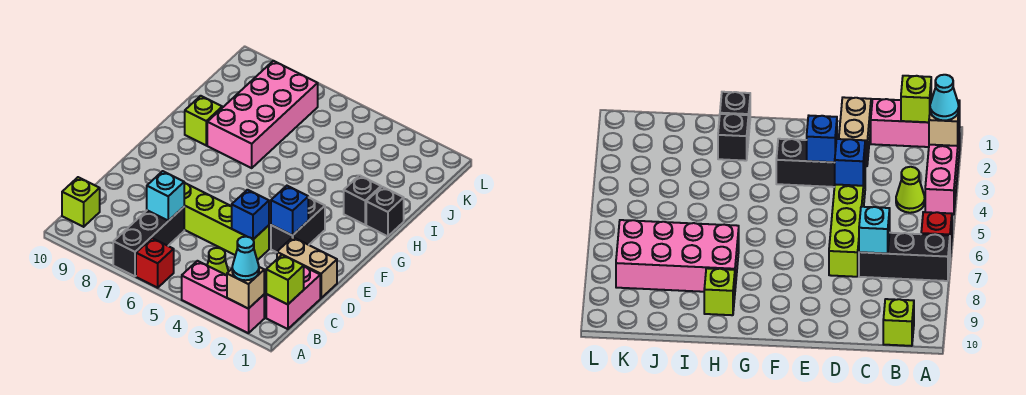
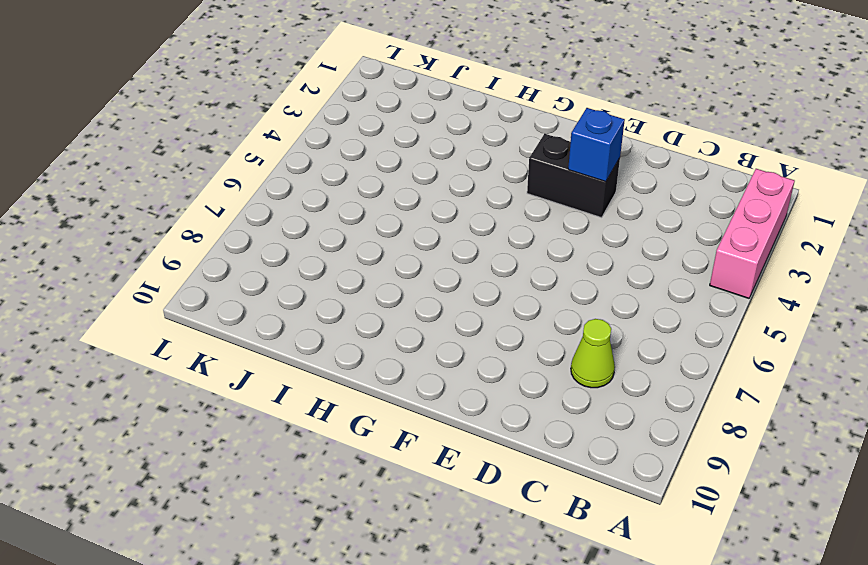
lime cone C8 level 1 -> lime cone B4 level 1
none -> red brick A6 level 1
none -> black brick A7:C7 level 1
none -> pink brick B1:C1 level 1

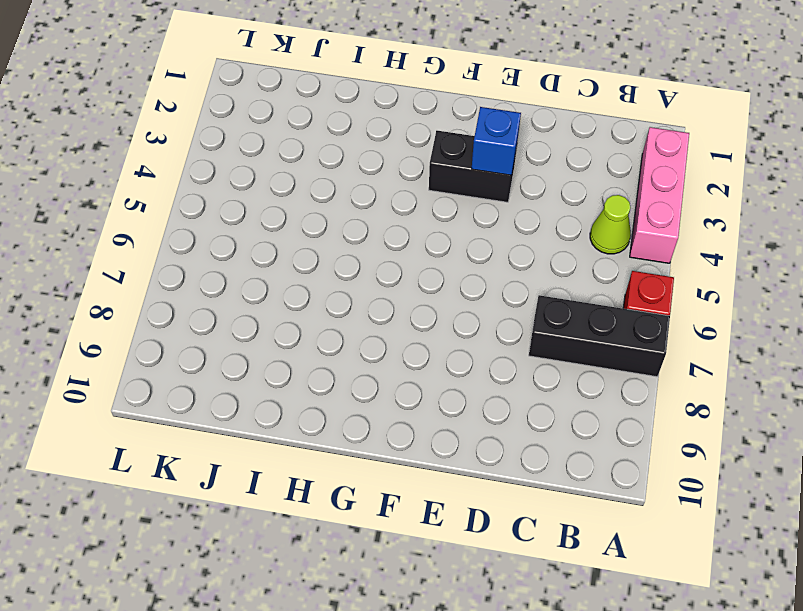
none -> pink brick B1:C1 level 1
none -> lime brick B10 level 1
none -> tan brick D1:D2 level 1

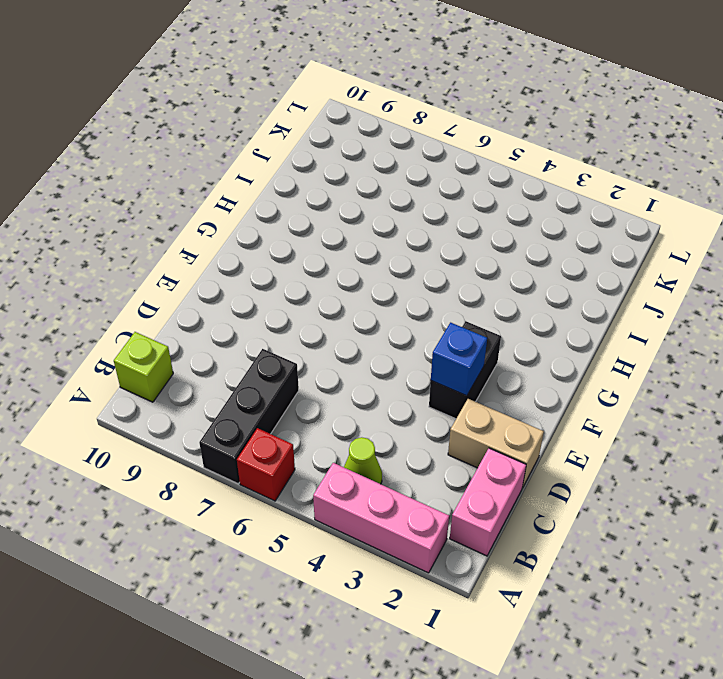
none -> lime brick D4:D7 level 1
none -> black brick H1 level 1
none -> black brick H2 level 1

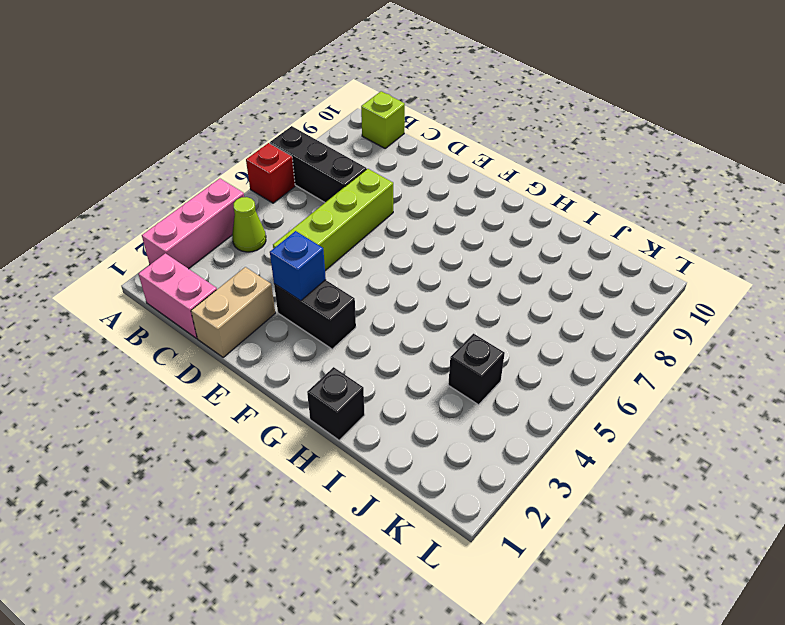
black brick J4 level 1 -> black brick H2 level 1
none -> pink brick H7:K8 level 1
none -> lime brick H9 level 1
none -> tan brick A2 level 2

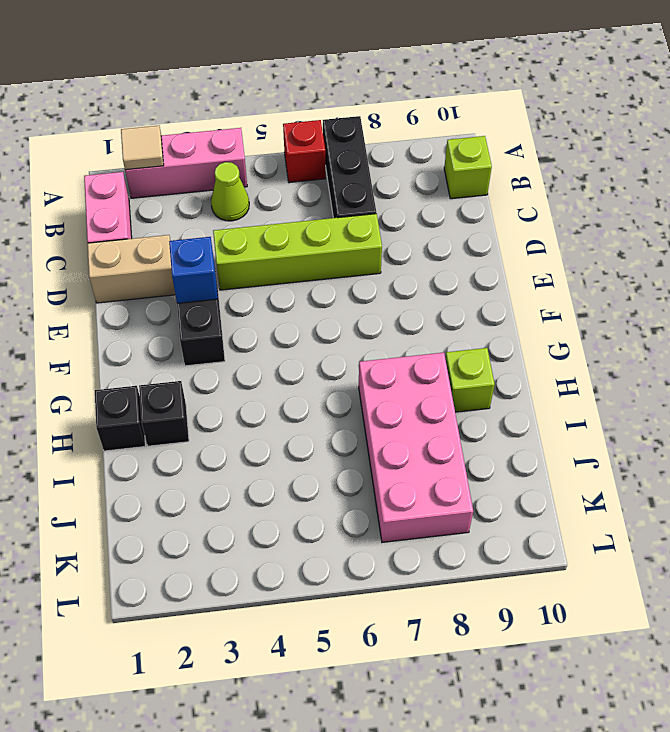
tan tile A2 level 2 -> tan brick A2 level 2
none -> lime brick B1 level 2
none -> cyan brick C7 level 2
none -> blue brick D4 level 2

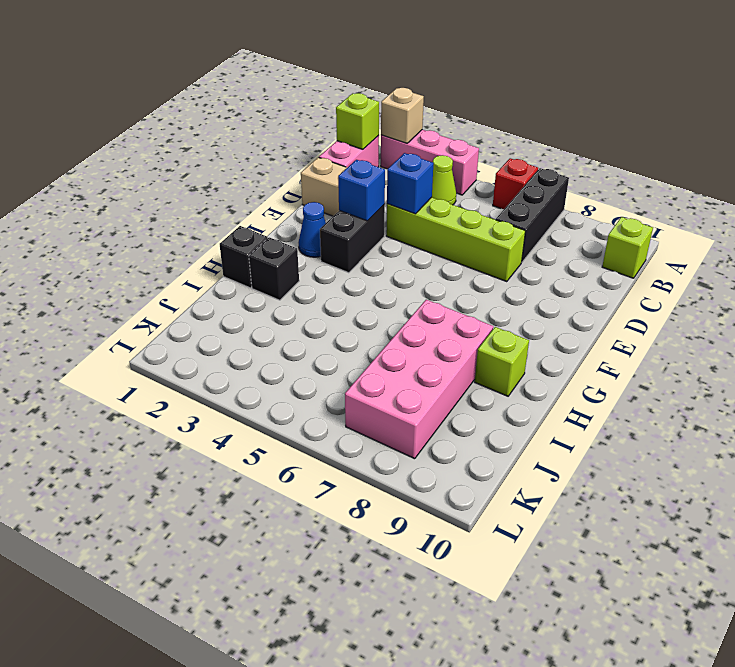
blue cone F2 level 1 -> none
none -> cyan brick C7 level 2
none -> cyan cone A2 level 3

